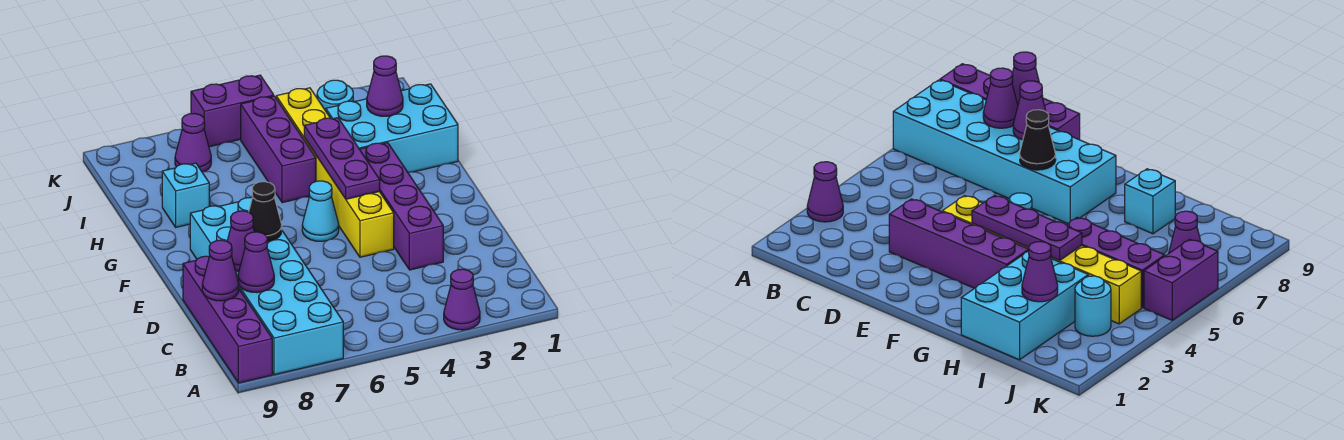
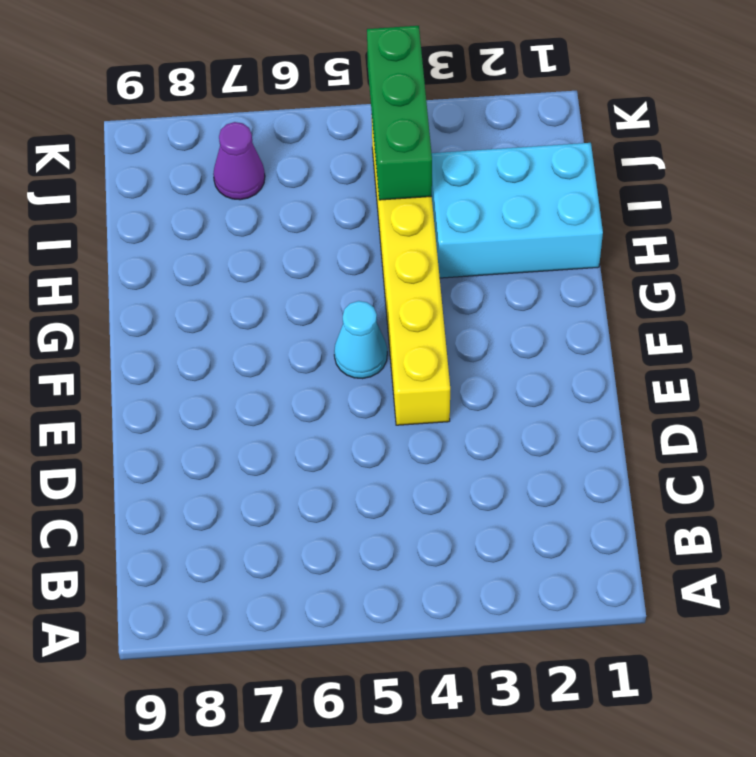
green brick I4:K4 level 2 -> none
none -> purple cone A3 level 1
none -> cyan brick A7:F8 level 1
none -> purple brick A9:D9 level 1

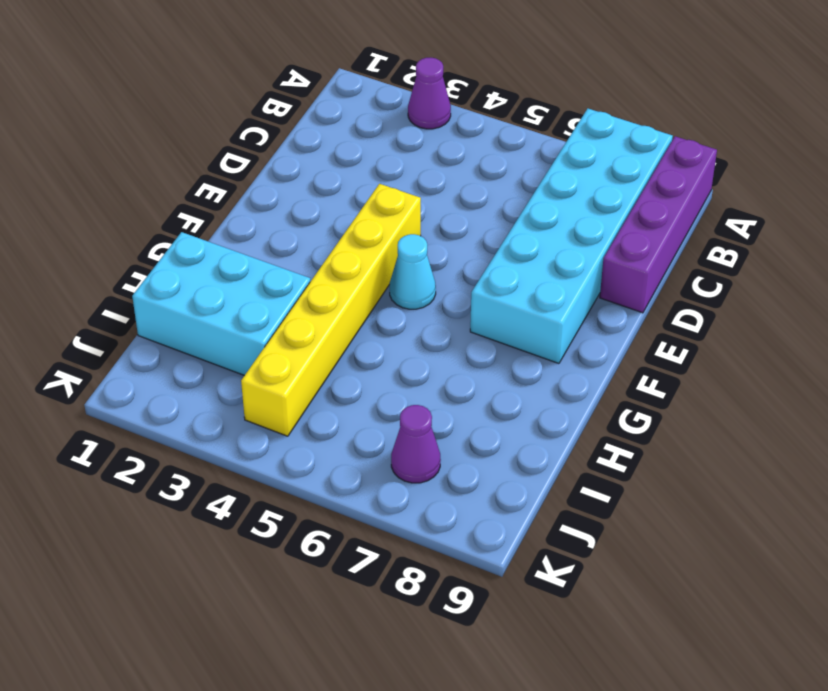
none -> purple brick D3:G3 level 1
none -> purple brick H5:J5 level 1
none -> cyan brick H8 level 1

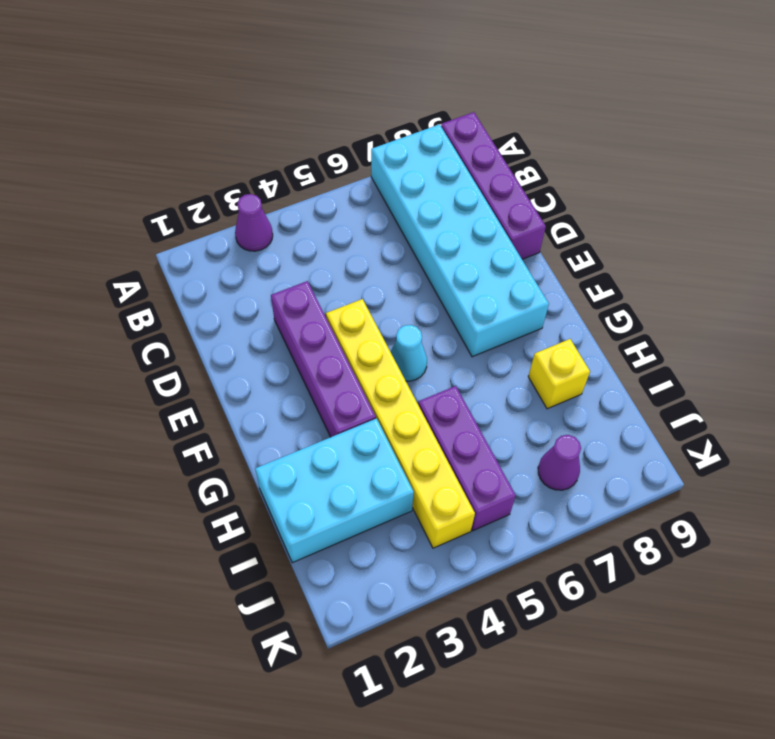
yellow brick H8 level 1 -> cyan brick H8 level 1
none -> cyan round brick J3 level 1
none -> purple brick K5:K6 level 1
none -> purple cone C8 level 2

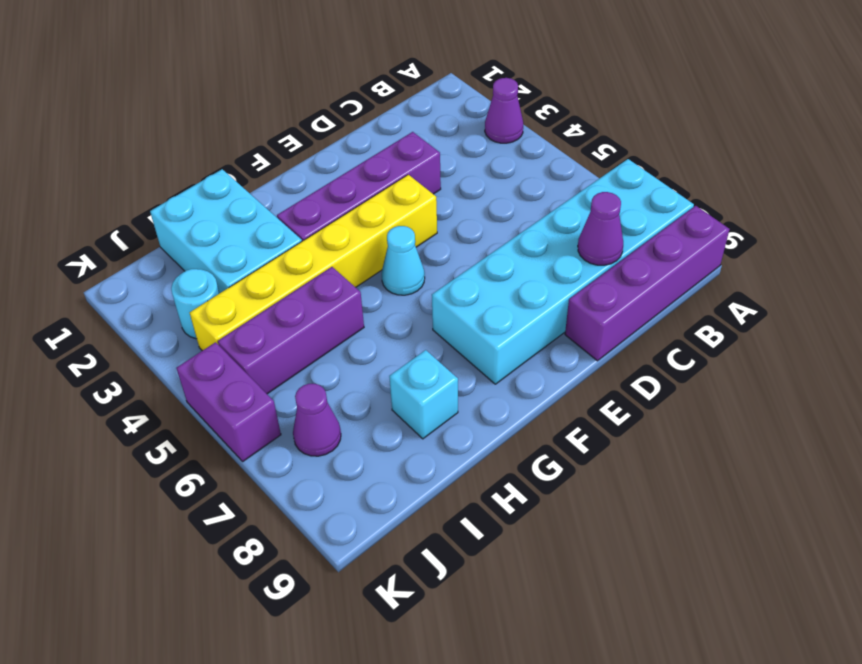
none -> purple cone C9 level 2
none -> purple cone D8 level 2
none -> black cone E7 level 2

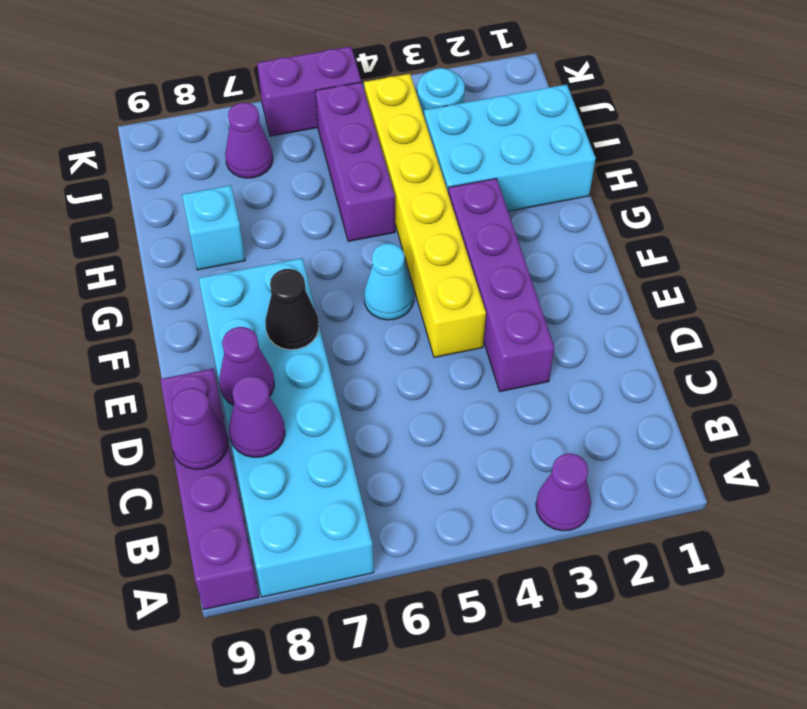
none -> purple plate F4:H4 level 2
none -> purple cone I2 level 2

